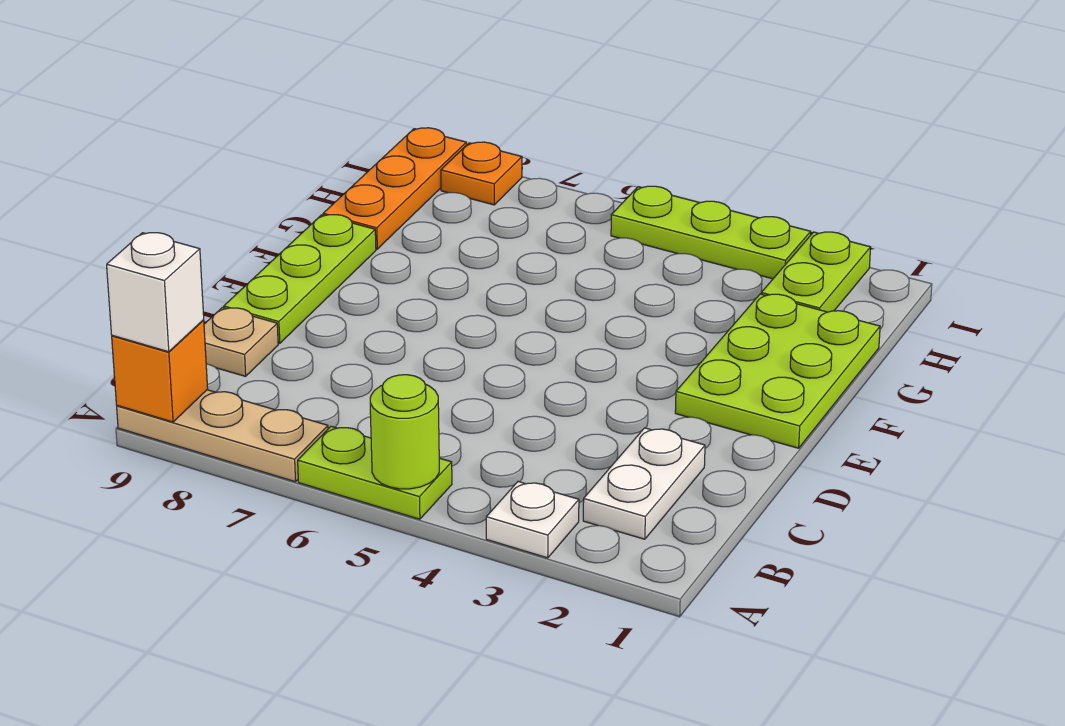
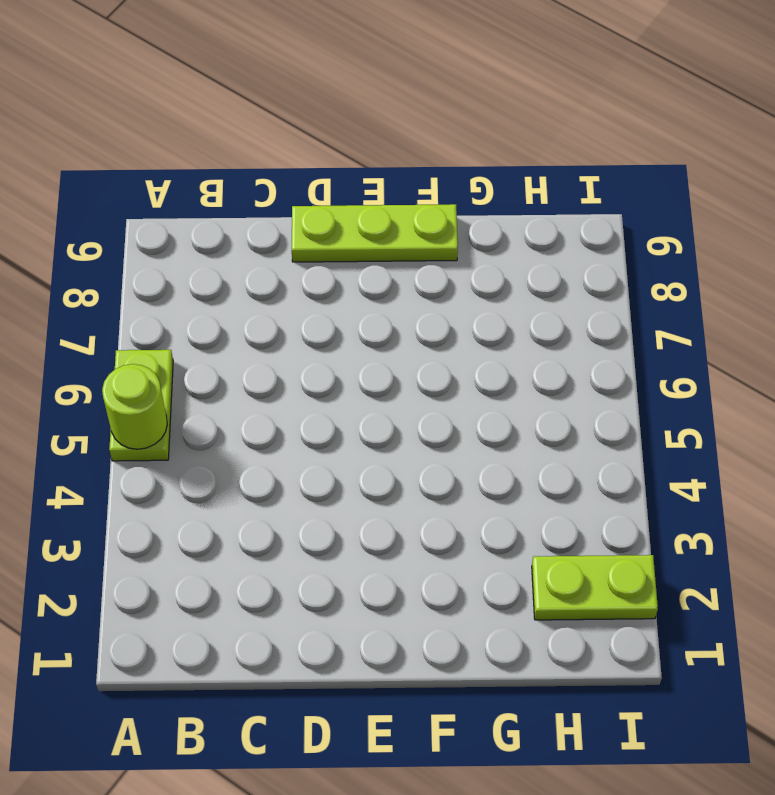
none -> white plate A3 level 1
none -> tan plate A7:A9 level 1
none -> white plate B2:C2 level 1

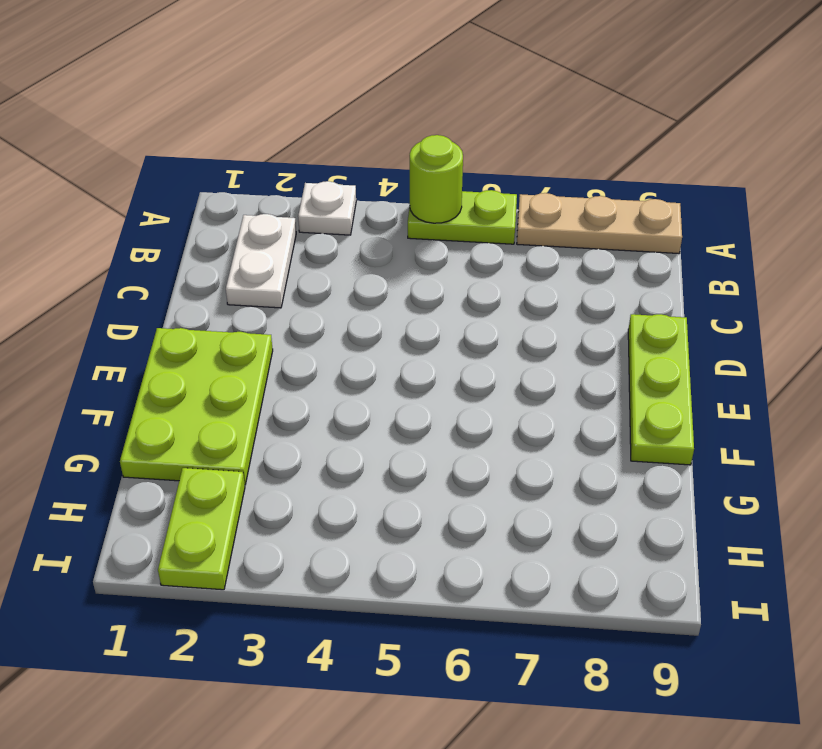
none -> tan plate C9 level 1
none -> orange plate G9:I9 level 1
none -> lime plate I3:I5 level 1

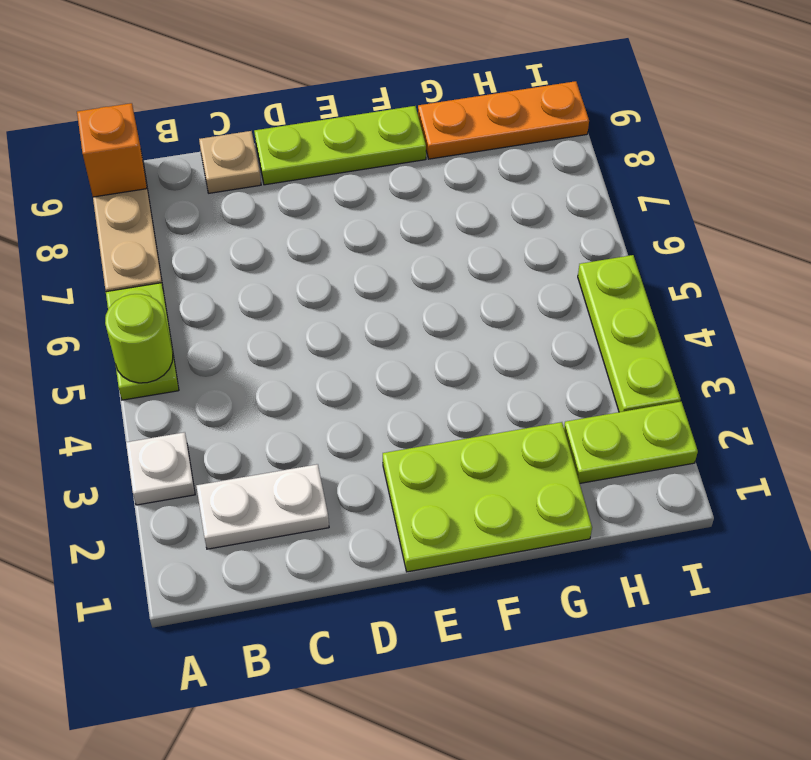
none -> orange plate I8 level 1
none -> white brick A9 level 3

